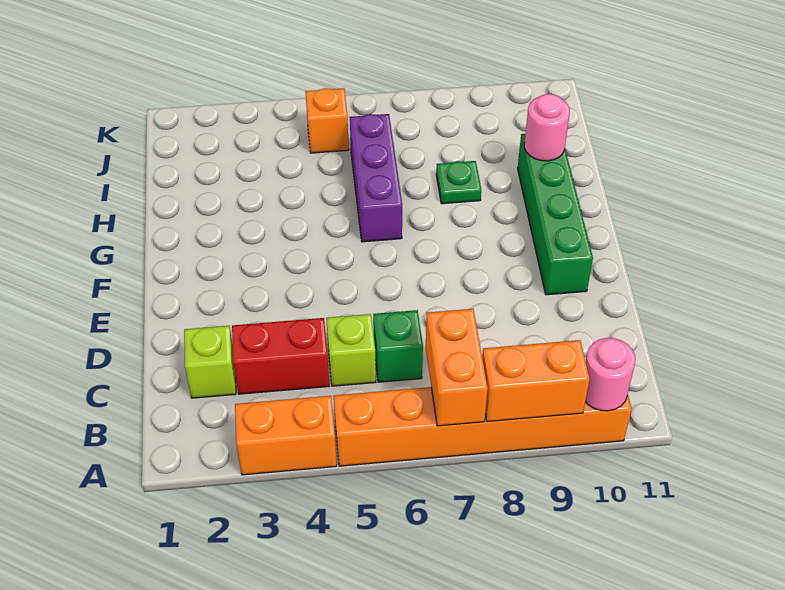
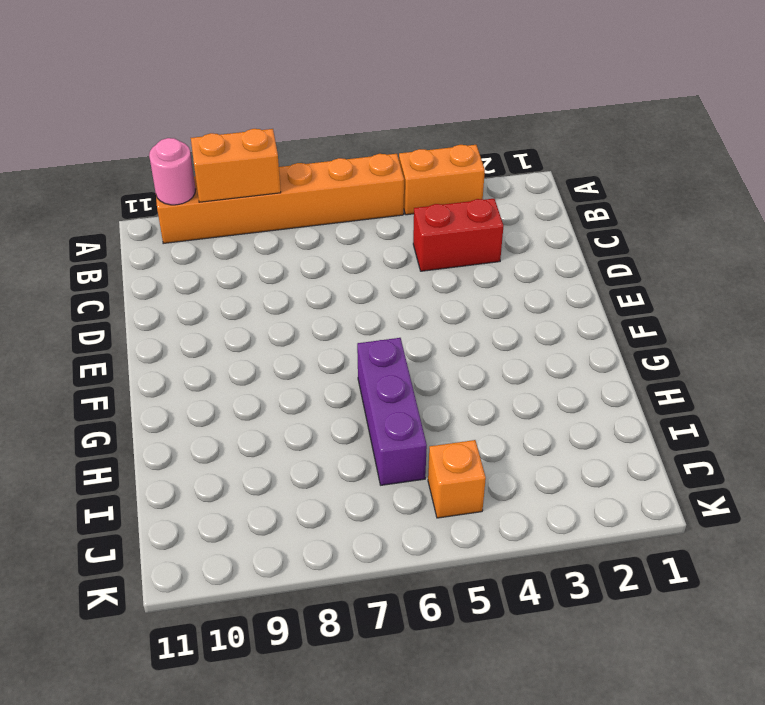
none -> lime brick C2 level 1
none -> lime brick C5 level 1
none -> green brick C6 level 1

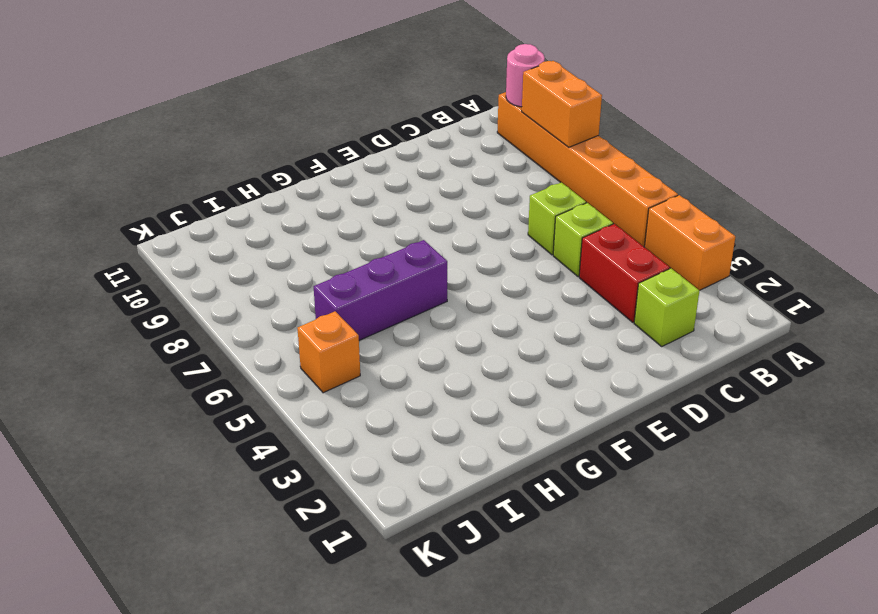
lime brick C6 level 1 -> green brick C6 level 1
none -> green brick E10:H10 level 1
none -> green plate H8 level 1
none -> orange brick A7:B7 level 2

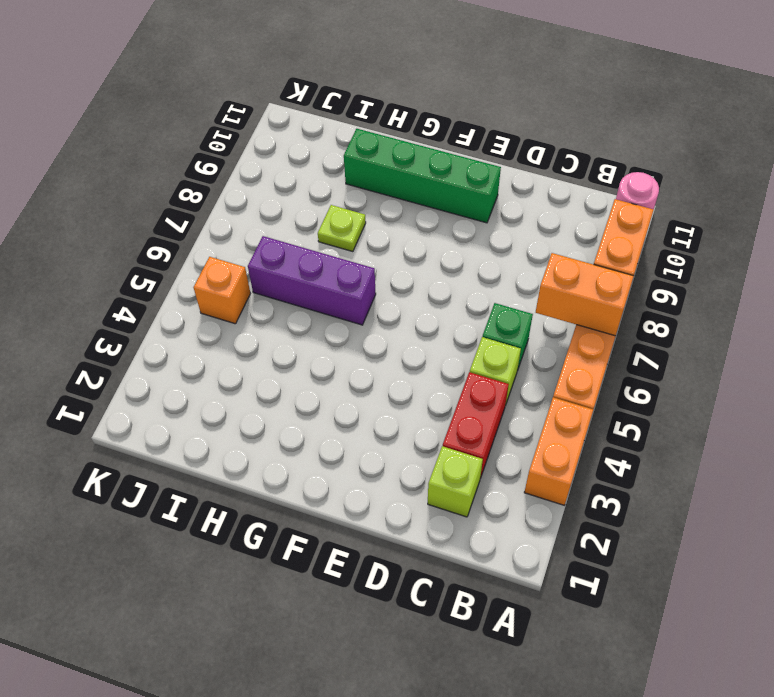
lime plate H8 level 1 -> green plate H8 level 1
none -> pink round brick H10 level 2

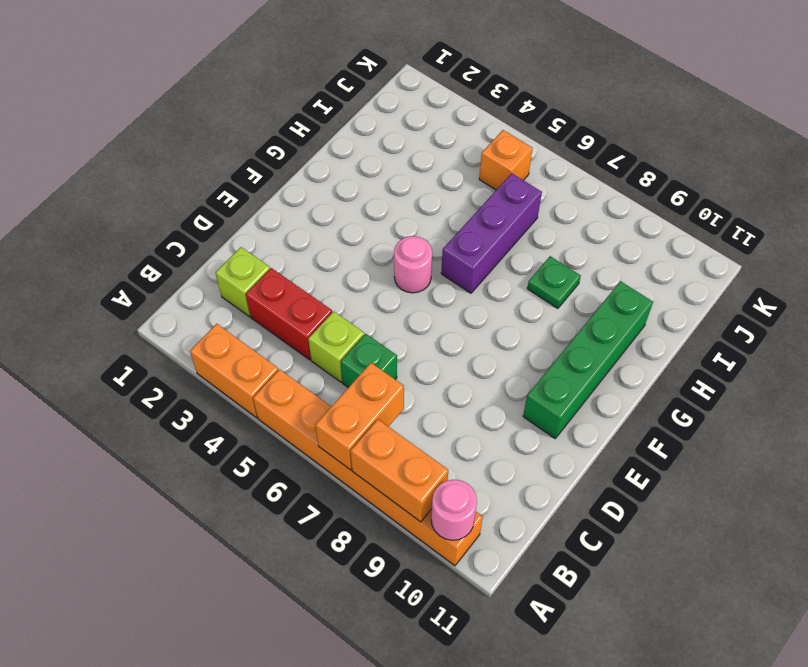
pink round brick F5 level 1 -> pink round brick H10 level 2

